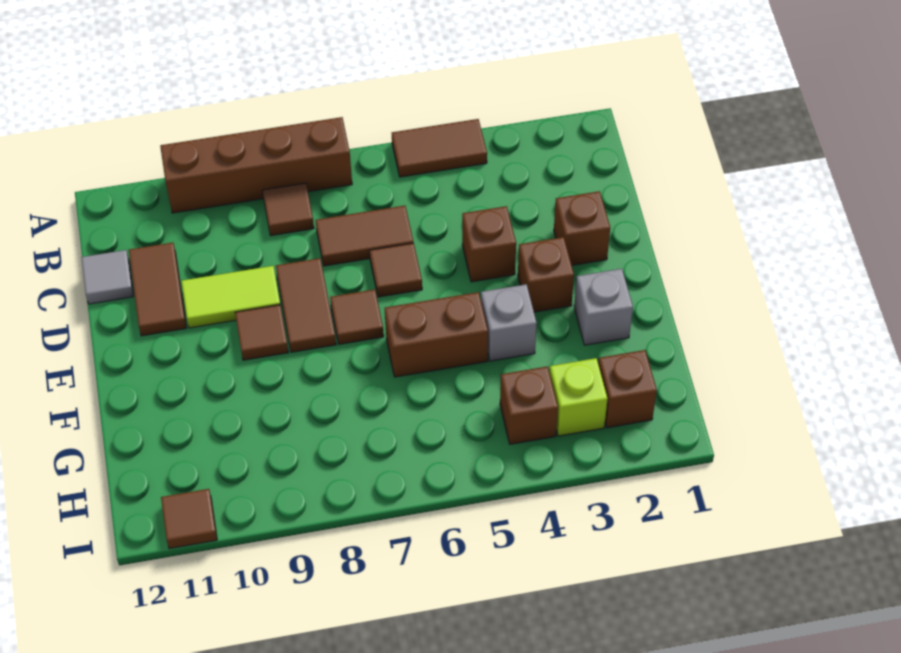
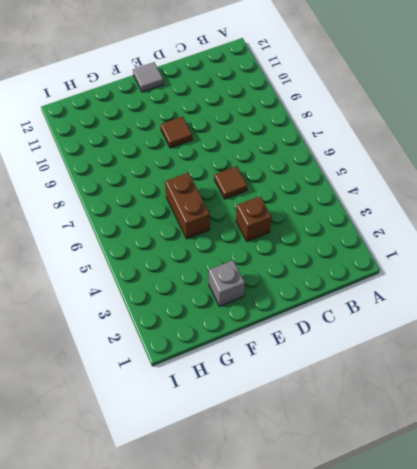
grey tile E12 level 1 -> grey tile C12 level 1
none -> brown tile A4:A5 level 1
none -> brown brick A7:A10 level 1
none -> brown tile B8 level 1

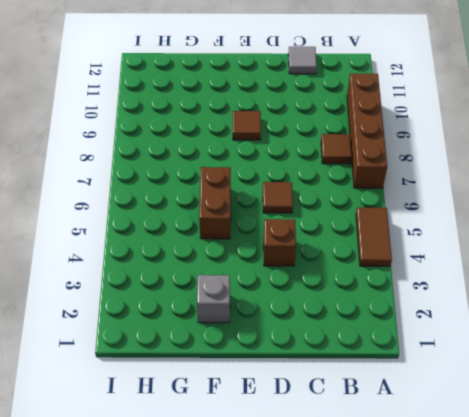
none -> brown tile C6:C7 level 1
none -> brown tile C11:D11 level 1
none -> brown brick D2 level 1

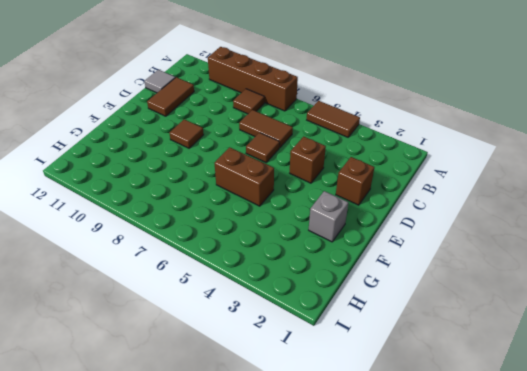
none -> brown tile D8:E8 level 1
none -> lime tile D9:D10 level 1
none -> brown brick E3 level 1

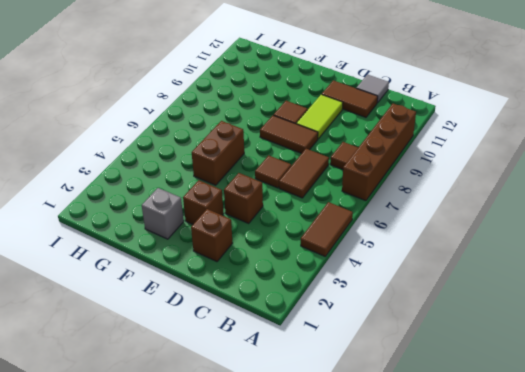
none -> brown tile E7 level 1
none -> grey brick F4 level 1
none -> brown brick H2 level 1

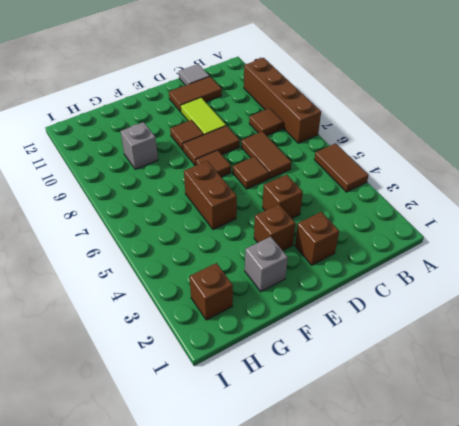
grey brick G9 level 1 -> grey brick F4 level 1
none -> lime brick H3 level 1
none -> brown brick H4 level 1
none -> brown tile I11 level 1

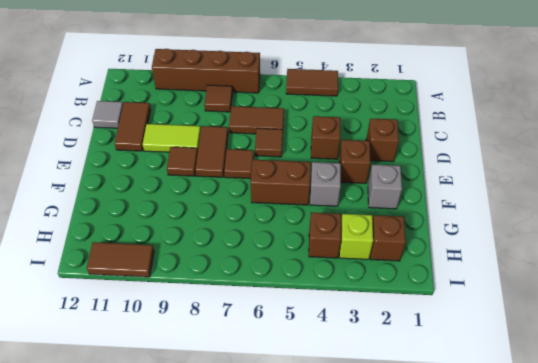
brown tile I10:I11 level 1 -> brown tile I11 level 1

